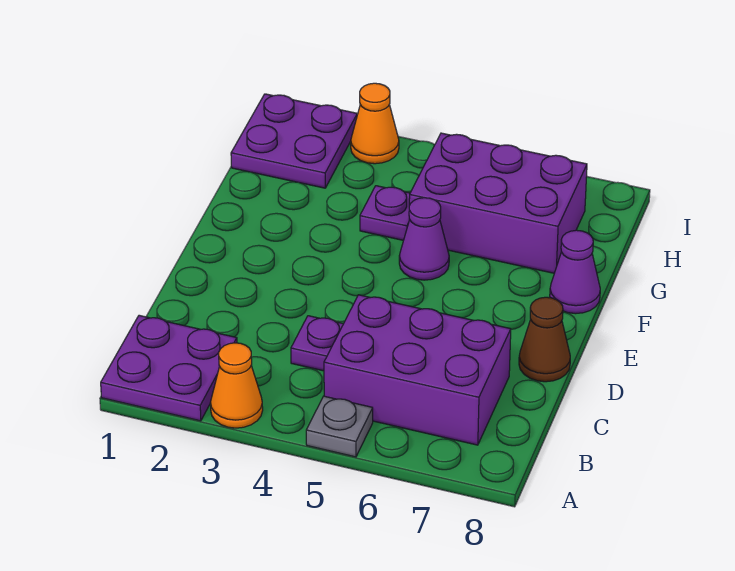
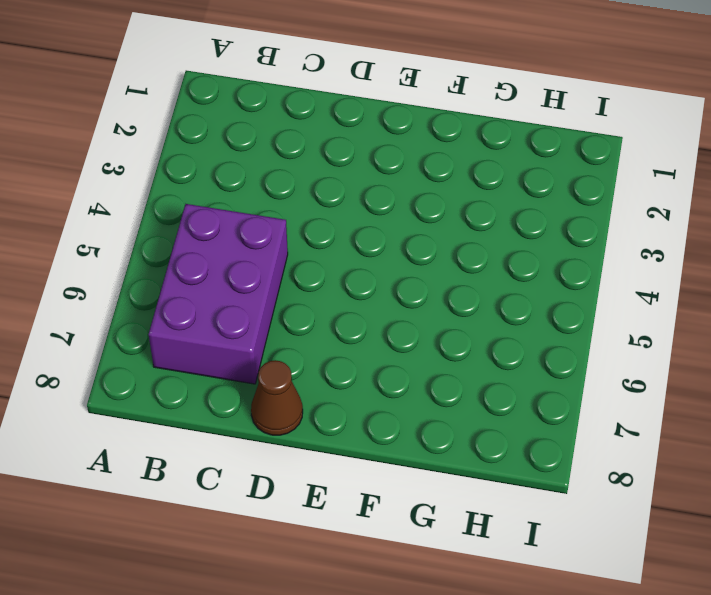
none -> purple plate A1:B2 level 1
none -> orange cone A3 level 1
none -> grey plate A5 level 1

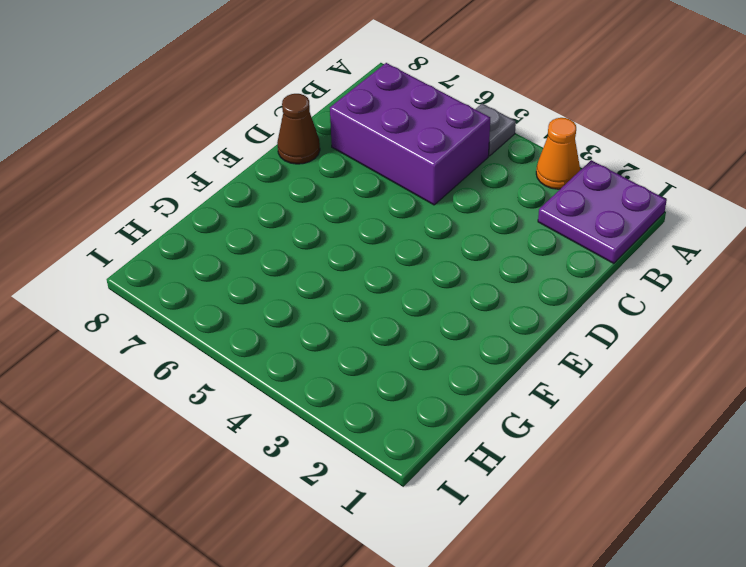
none -> purple plate C4 level 1
none -> purple cone F5 level 1
none -> purple cone F8 level 1

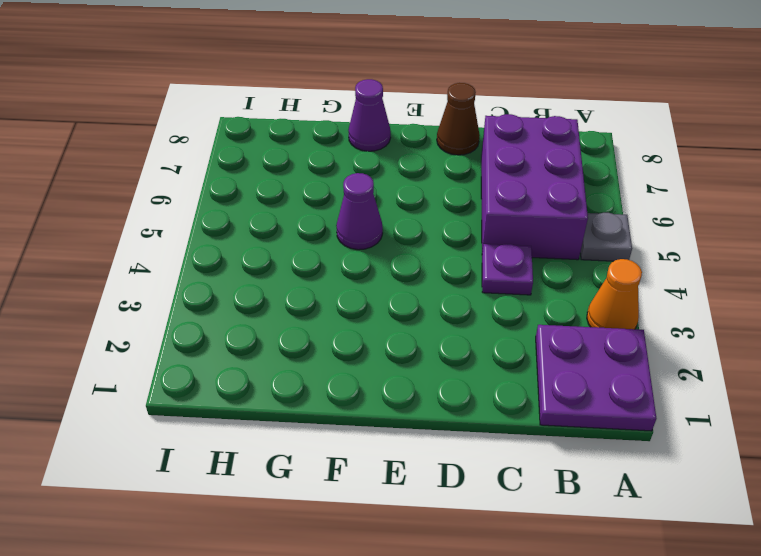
none -> purple plate G4 level 1
none -> purple brick G5:H7 level 1
none -> purple plate H1:I2 level 1

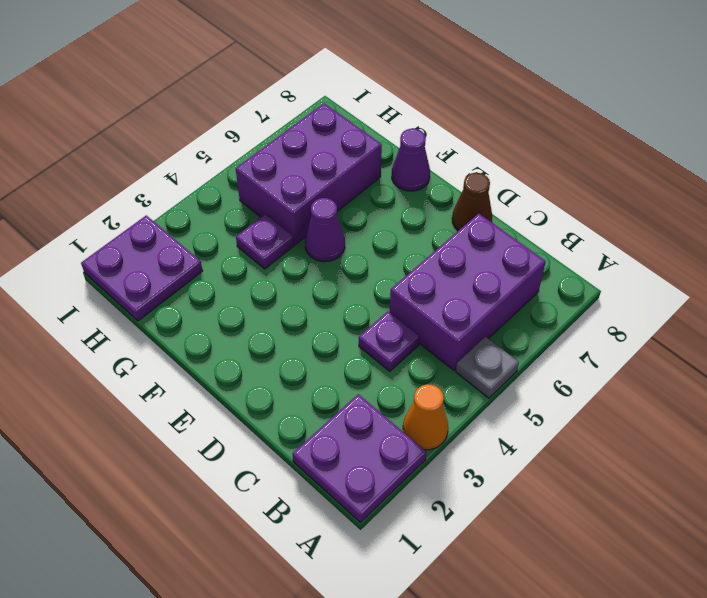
none -> orange cone I3 level 1

